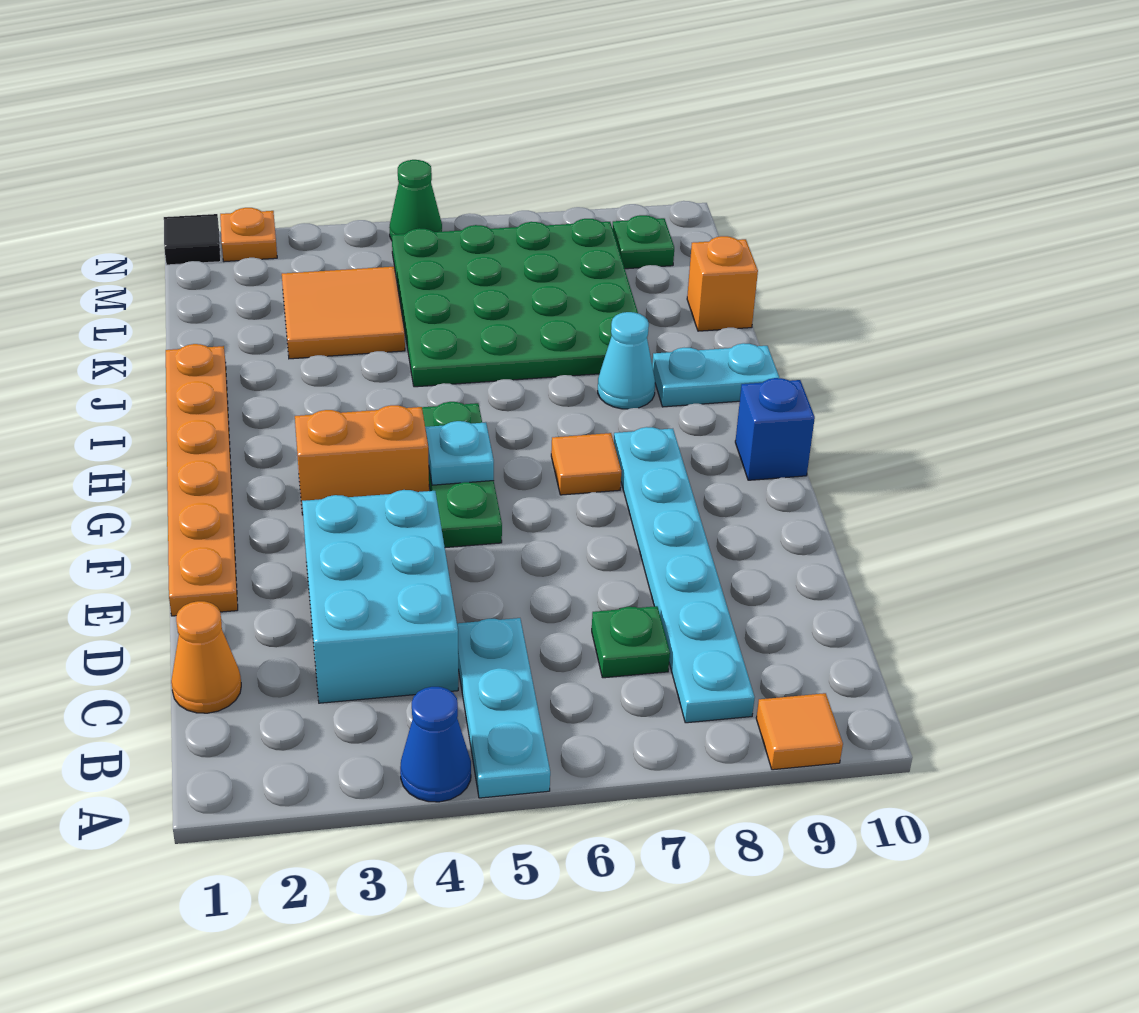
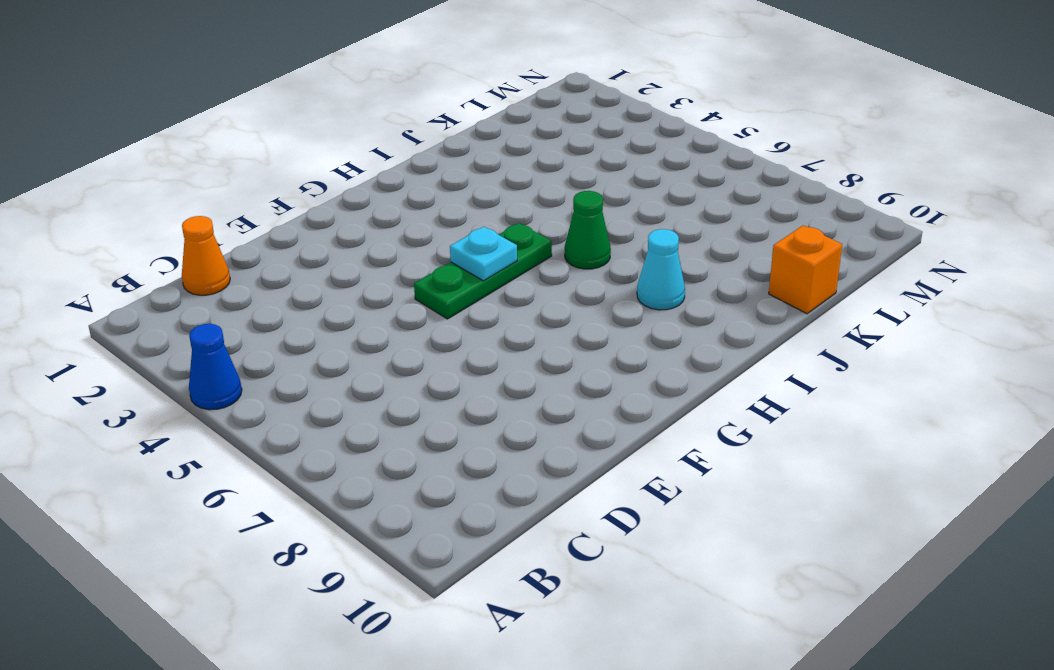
green cone I6 level 1 -> green cone N5 level 1
none -> cyan plate A5:C5 level 1
none -> orange tile A9 level 1
none -> cyan plate B8:G8 level 1

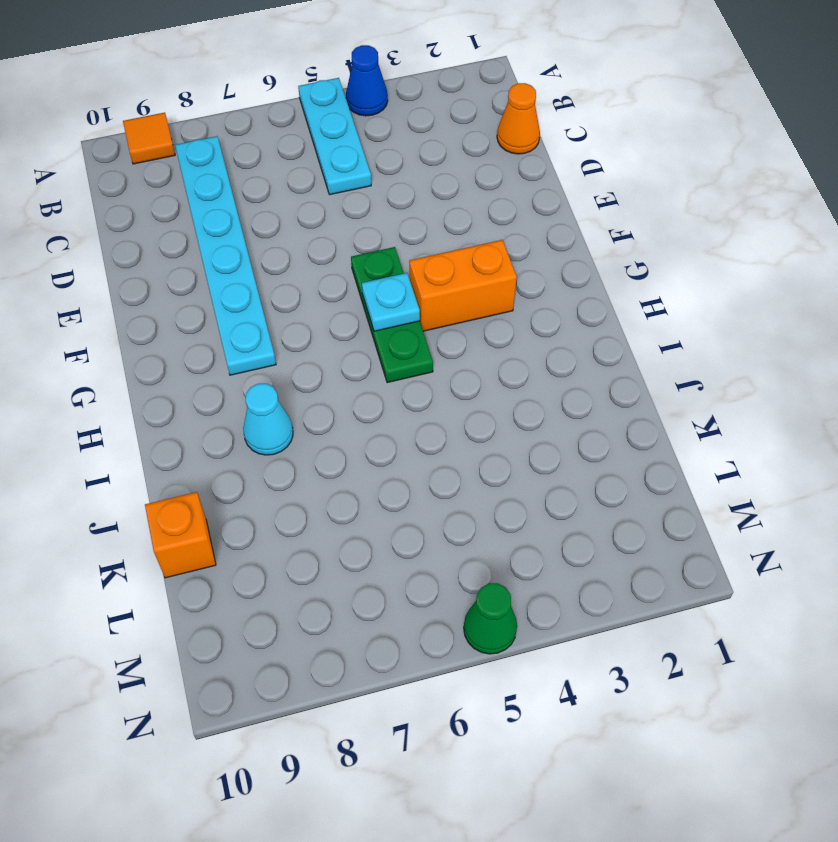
none -> cyan brick C3:E4 level 1
none -> green plate C7 level 1
none -> orange plate E1:J1 level 1

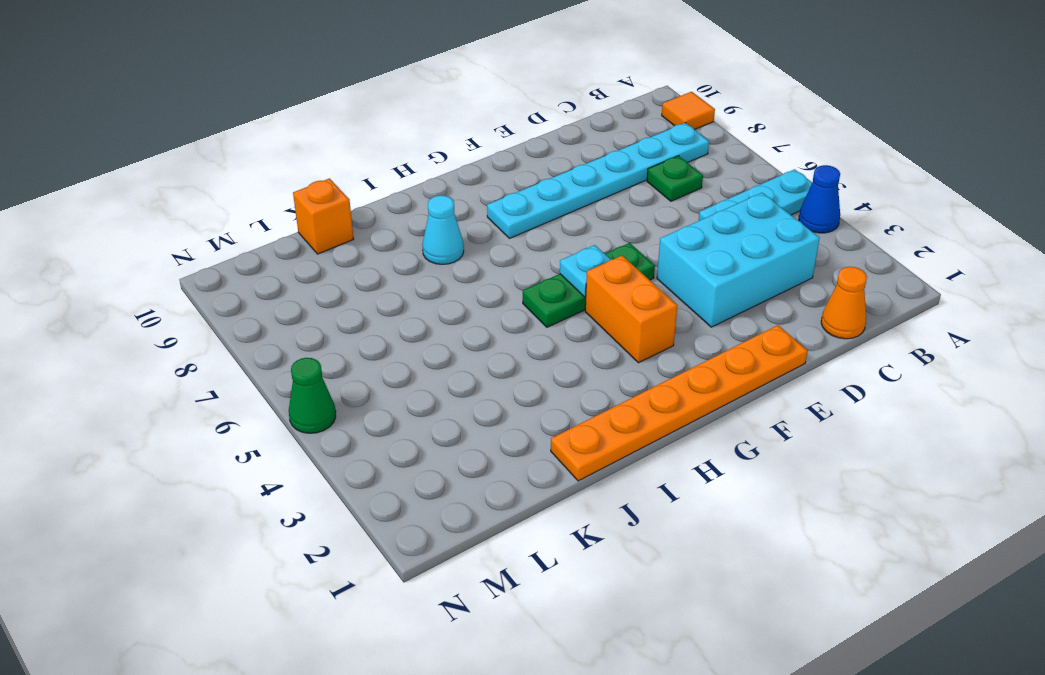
none -> orange tile G7 level 1
none -> blue brick G10 level 1
none -> cyan plate I9:I10 level 1

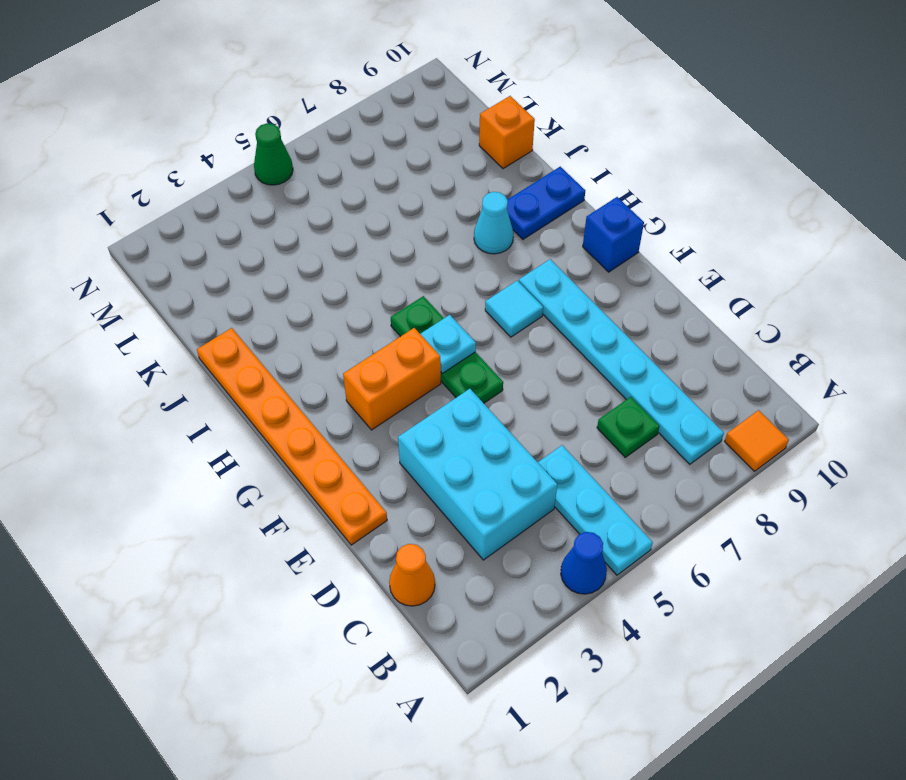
cyan tile G7 level 1 -> orange tile G7 level 1
blue plate I9:I10 level 1 -> cyan plate I9:I10 level 1
none -> green plate J5:M8 level 1
none -> orange tile K3:L4 level 1
none -> green plate M9 level 1

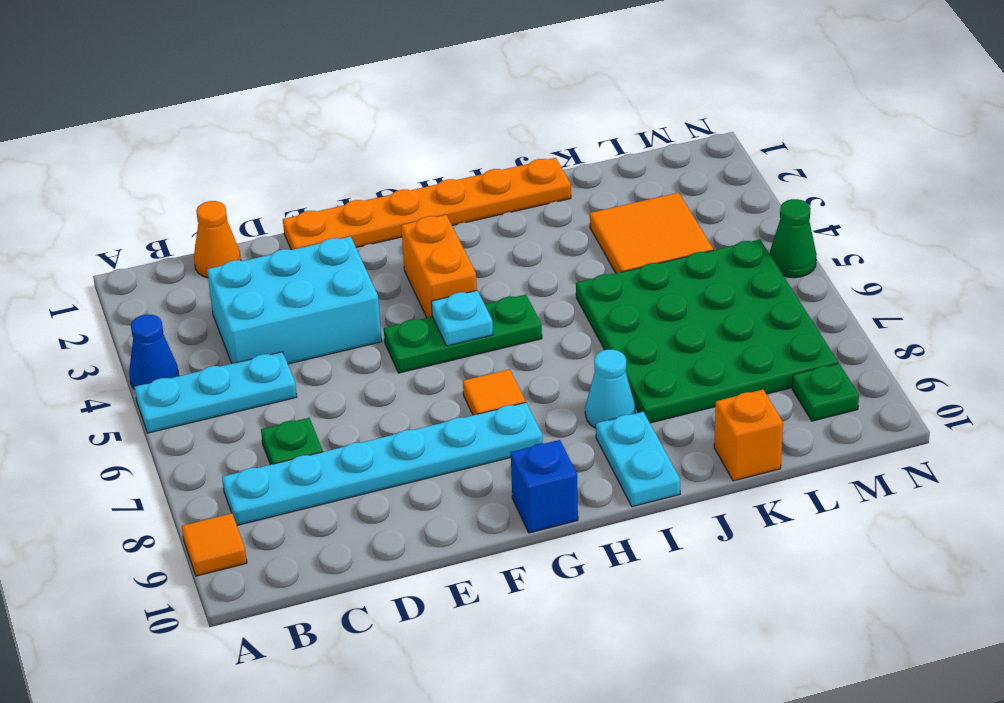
none -> black tile N1 level 1
none -> orange plate N2 level 1

